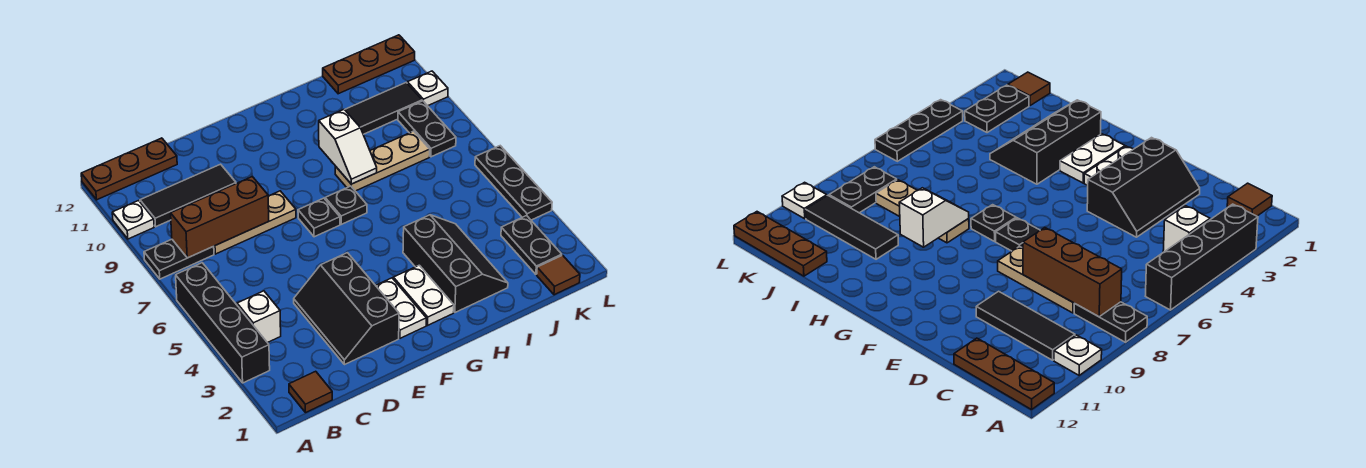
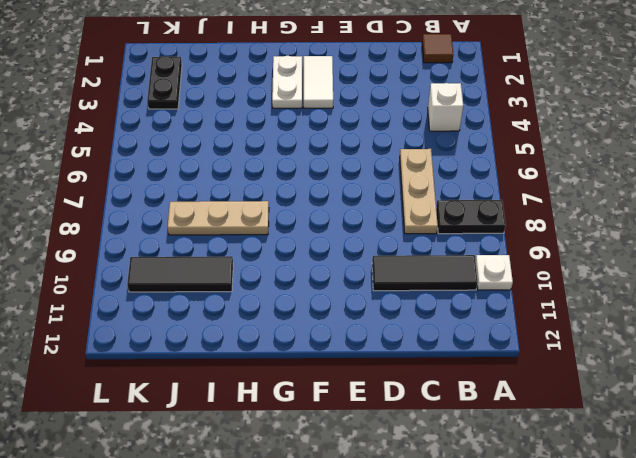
tan plate C6:C8 level 1 -> tan plate C8:E8 level 1
white tile F2:F3 level 1 -> white plate F2:F3 level 1
none -> black brick A3:A6 level 1
none -> brown plate A12:C12 level 1
none -> black slope D2:E4 level 1 top E

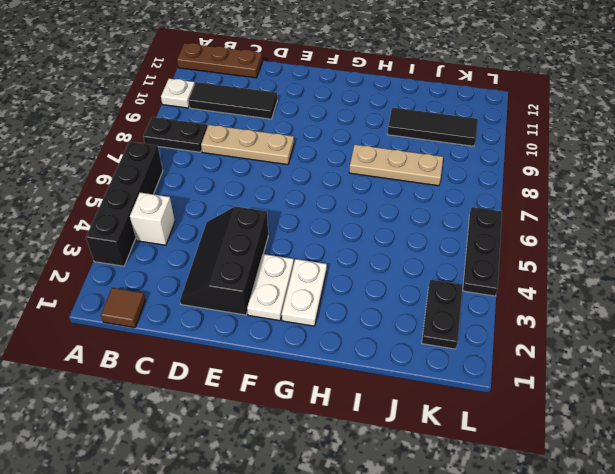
none -> black plate F7 level 1
none -> black plate G7 level 1
none -> black slope H2:I4 level 1 top H

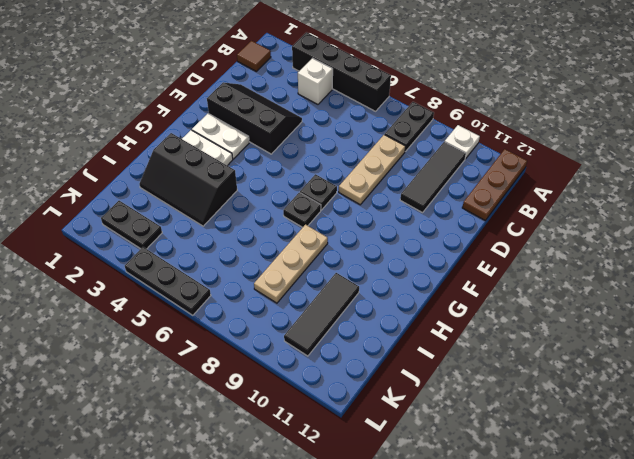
none -> brown plate J12:L12 level 1
none -> brown tile K1 level 1
none -> black plate K8:K9 level 1

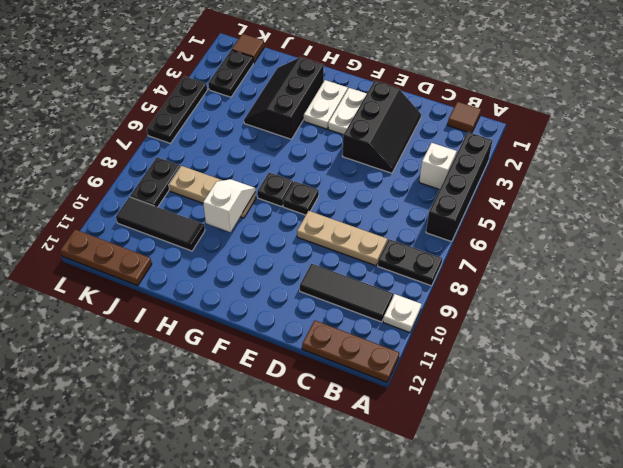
none -> white plate L10 level 1
none -> brown brick B8:D8 level 2

